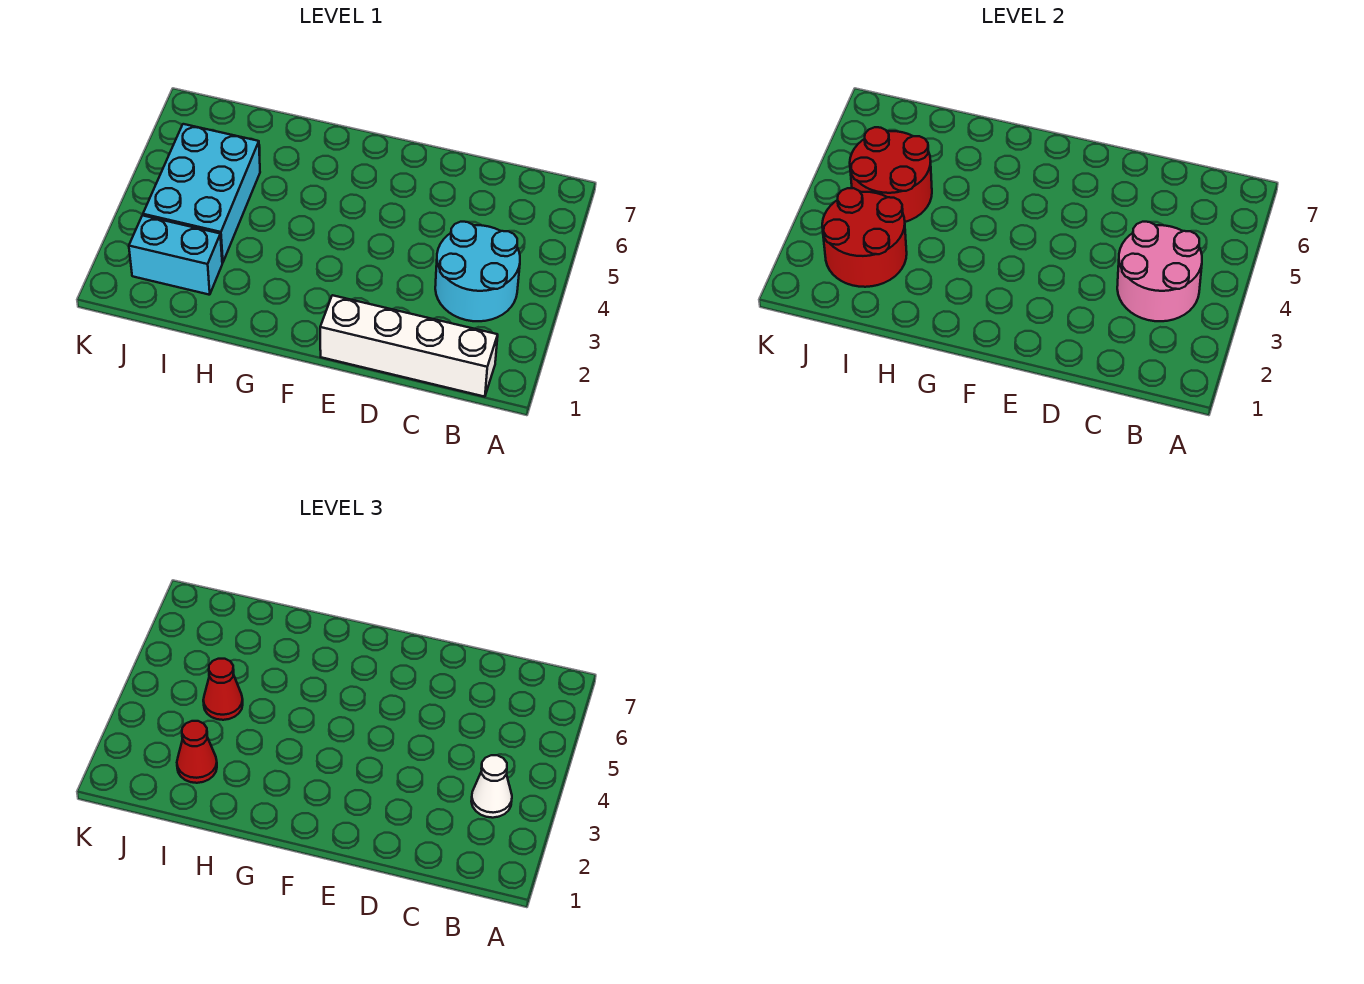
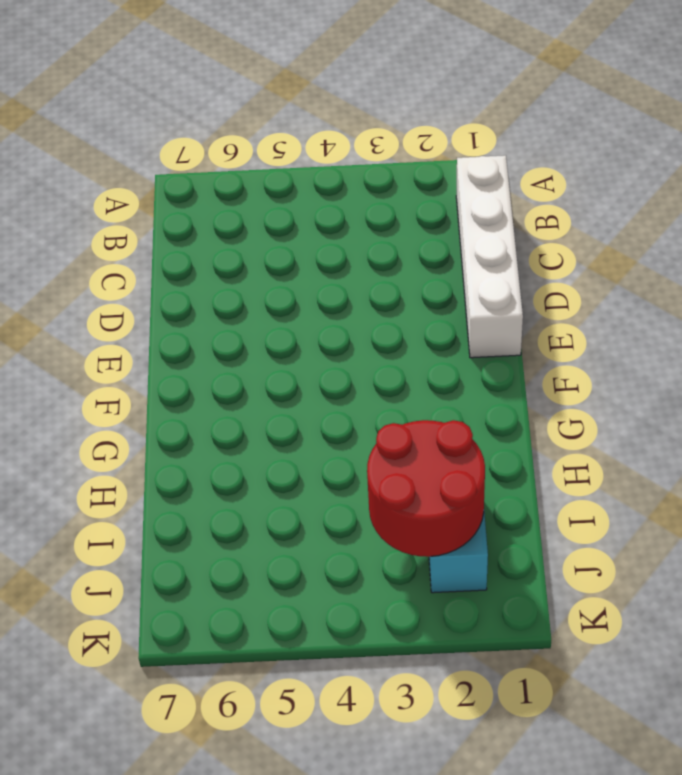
none -> cyan round brick B3:C4 level 1
none -> cyan brick I3:J5 level 1

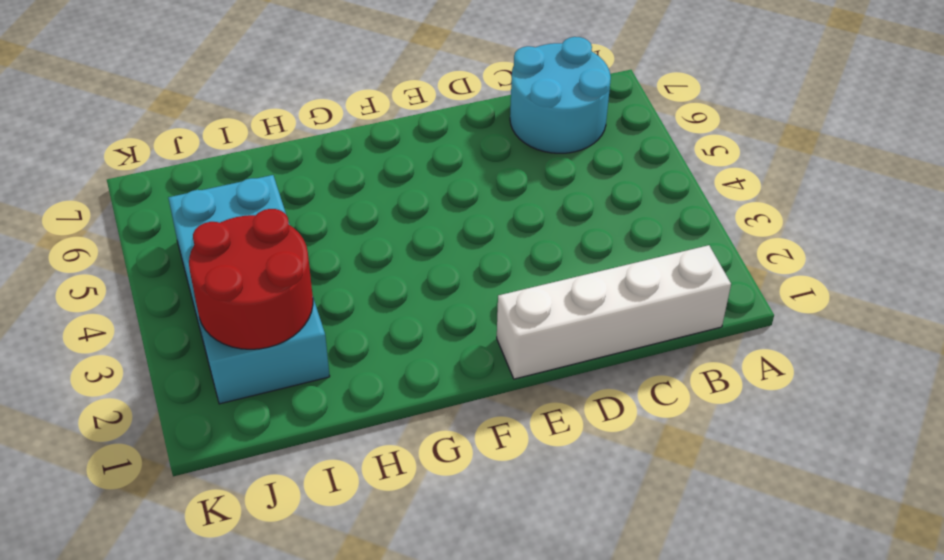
cyan round brick B6:C7 level 1 -> cyan round brick B3:C4 level 1
none -> pink round brick B3:C4 level 2
none -> red round brick I4:J5 level 2

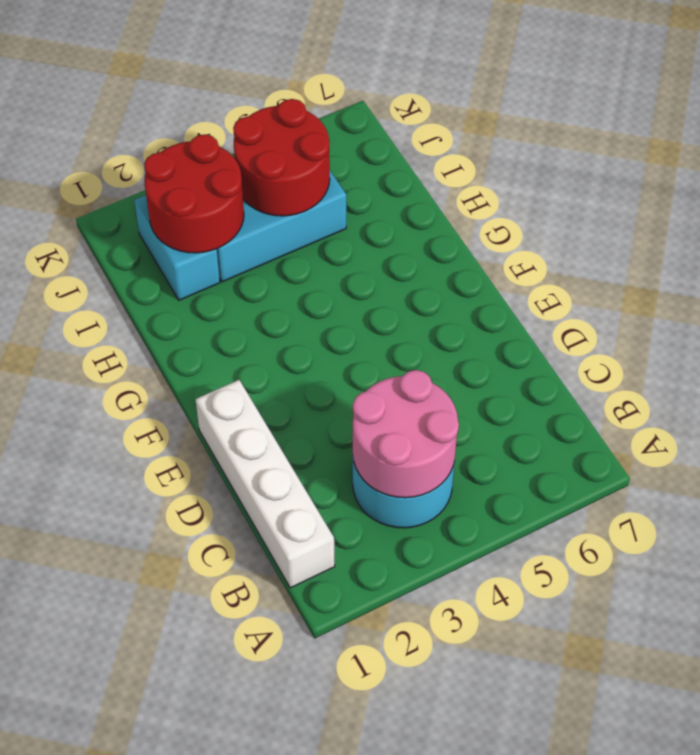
none -> white cone B3 level 3
none -> red cone I2 level 3

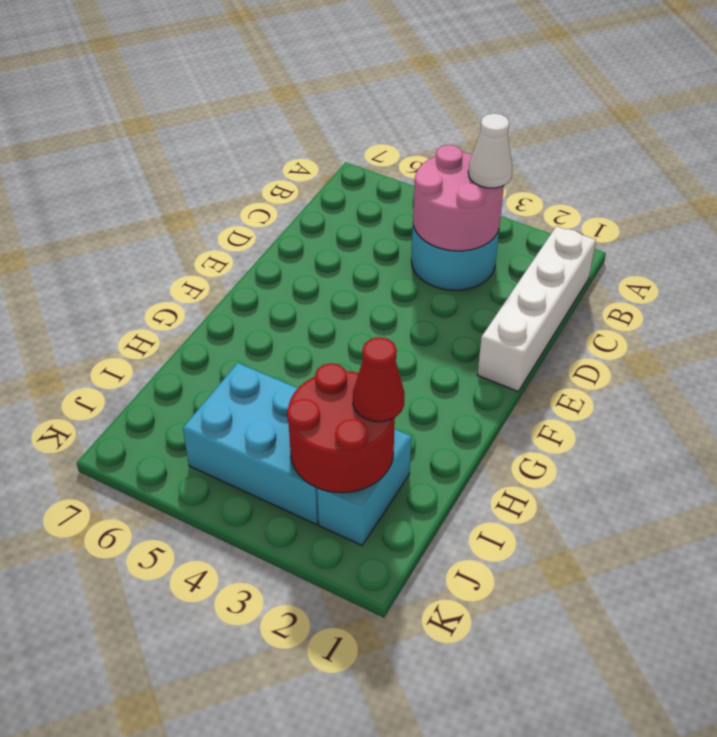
none -> red round brick I4:J5 level 2
none -> red cone I4 level 3

